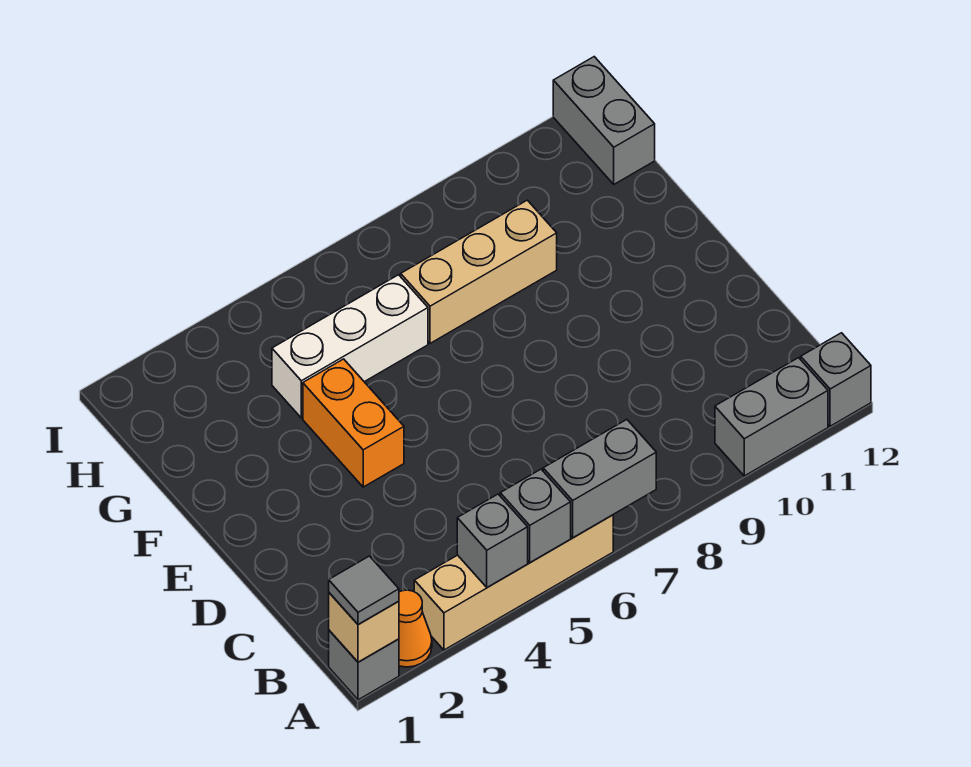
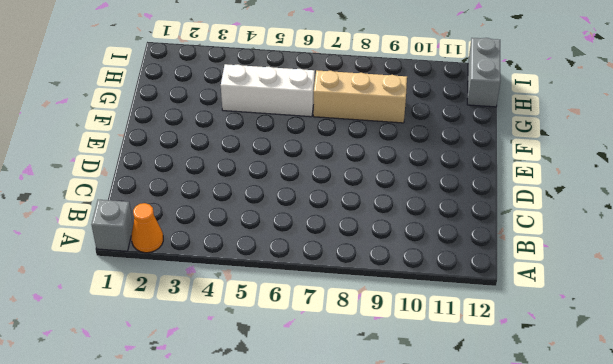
none -> tan brick A3:A6 level 1
none -> grey brick A10:A11 level 1
none -> grey brick A12 level 1

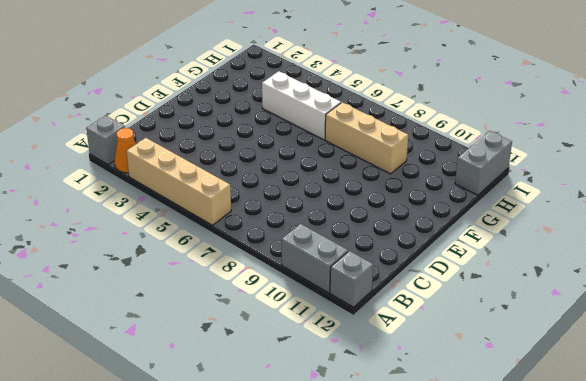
none -> orange brick E4:F4 level 1
none -> tan brick A1 level 2
none -> grey brick A4 level 2

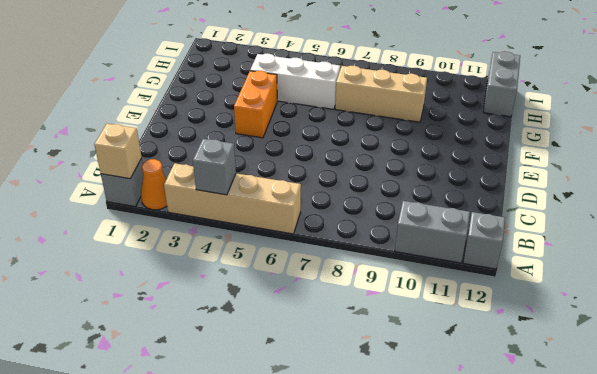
none -> grey brick A5 level 2
none -> grey brick A6:A7 level 2
none -> grey tile A1 level 3

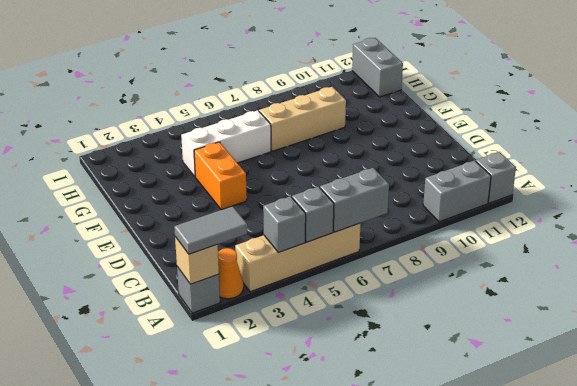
grey tile A1:A2 level 3 -> grey tile A1 level 3

